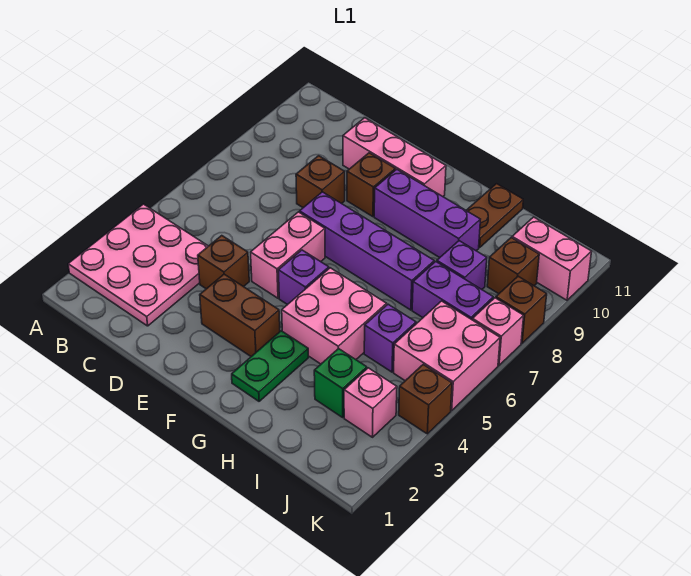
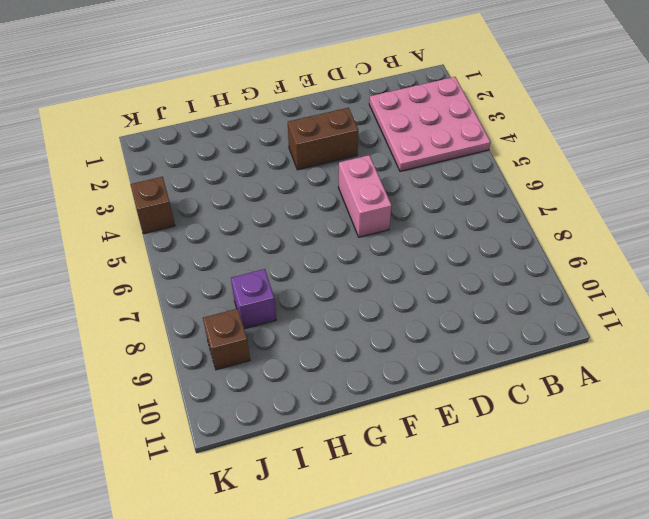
none -> brown brick D4 level 1
none -> brown brick D8 level 1
none -> pink brick D10:F10 level 1

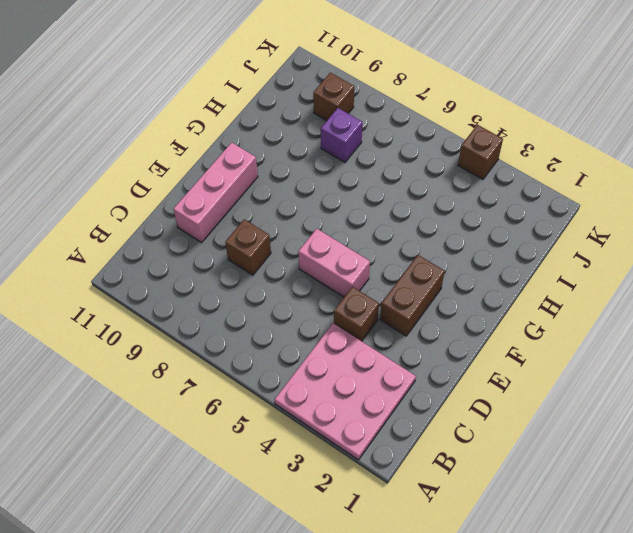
none -> purple brick E7:H7 level 1
none -> brown brick E9 level 1
none -> purple brick F5 level 1

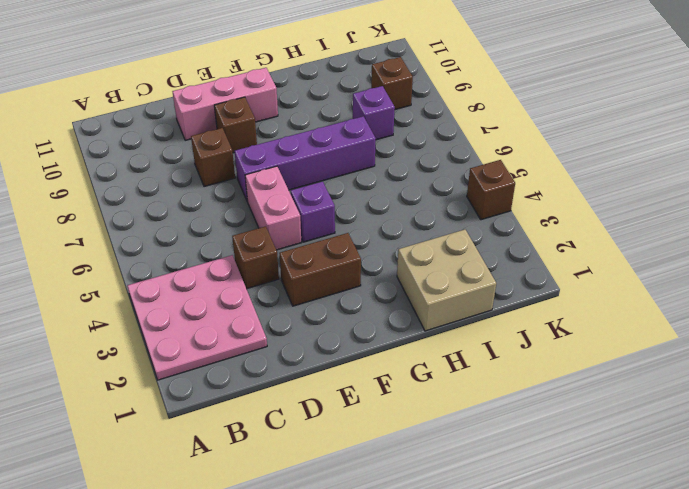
tan brick H1:I2 level 1 -> none
none -> purple brick F9:H9 level 1
none -> green plate G2:G3 level 1
none -> pink brick G4:H5 level 1

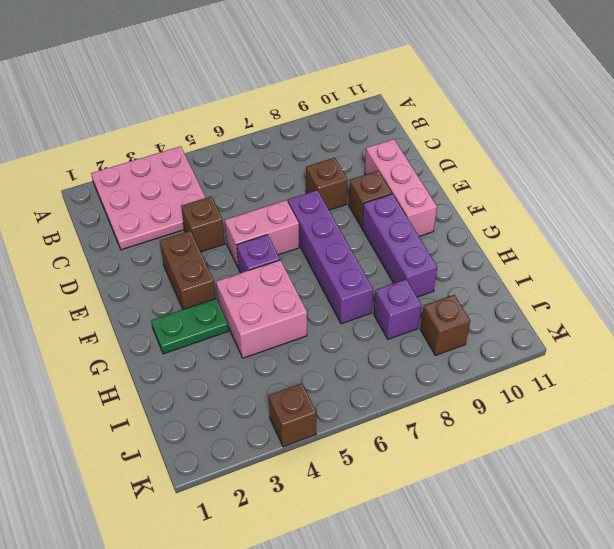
none -> brown plate H10:H11 level 1
none -> green brick I3 level 1
none -> purple brick I5 level 1

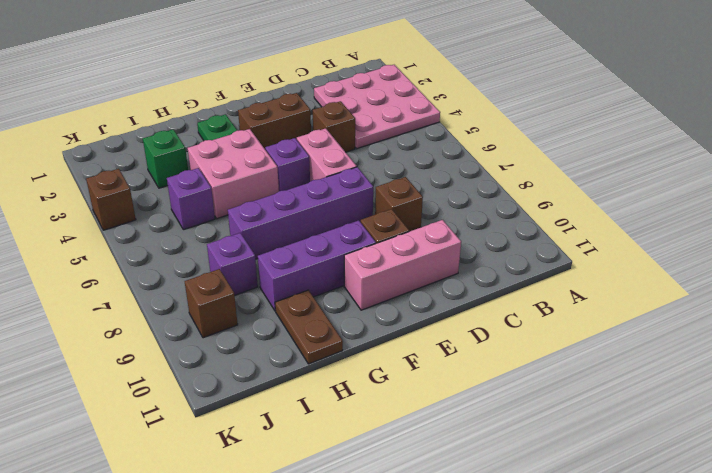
none -> purple brick I7:J7 level 1
none -> pink brick J3 level 1
none -> pink brick J5:K6 level 1

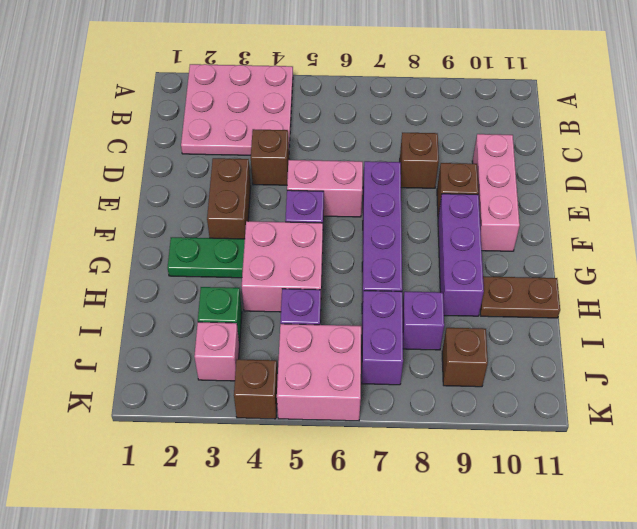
none -> pink brick J10:K10 level 1
none -> pink brick K7 level 1
none -> brown brick K8 level 1

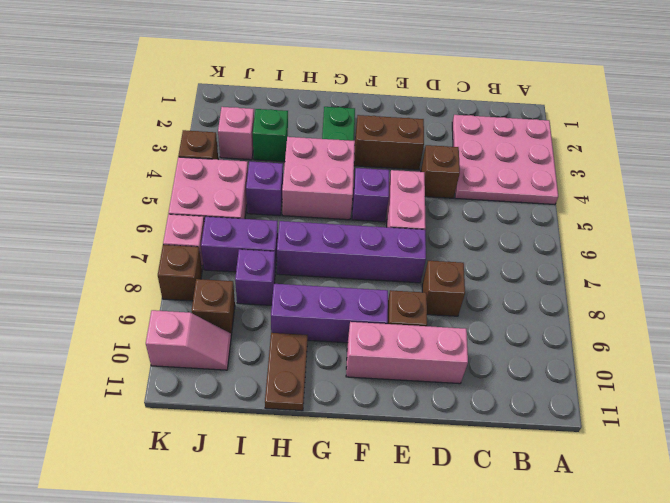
pink slope J10:K10 level 1 top K -> pink brick J10:K10 level 1

